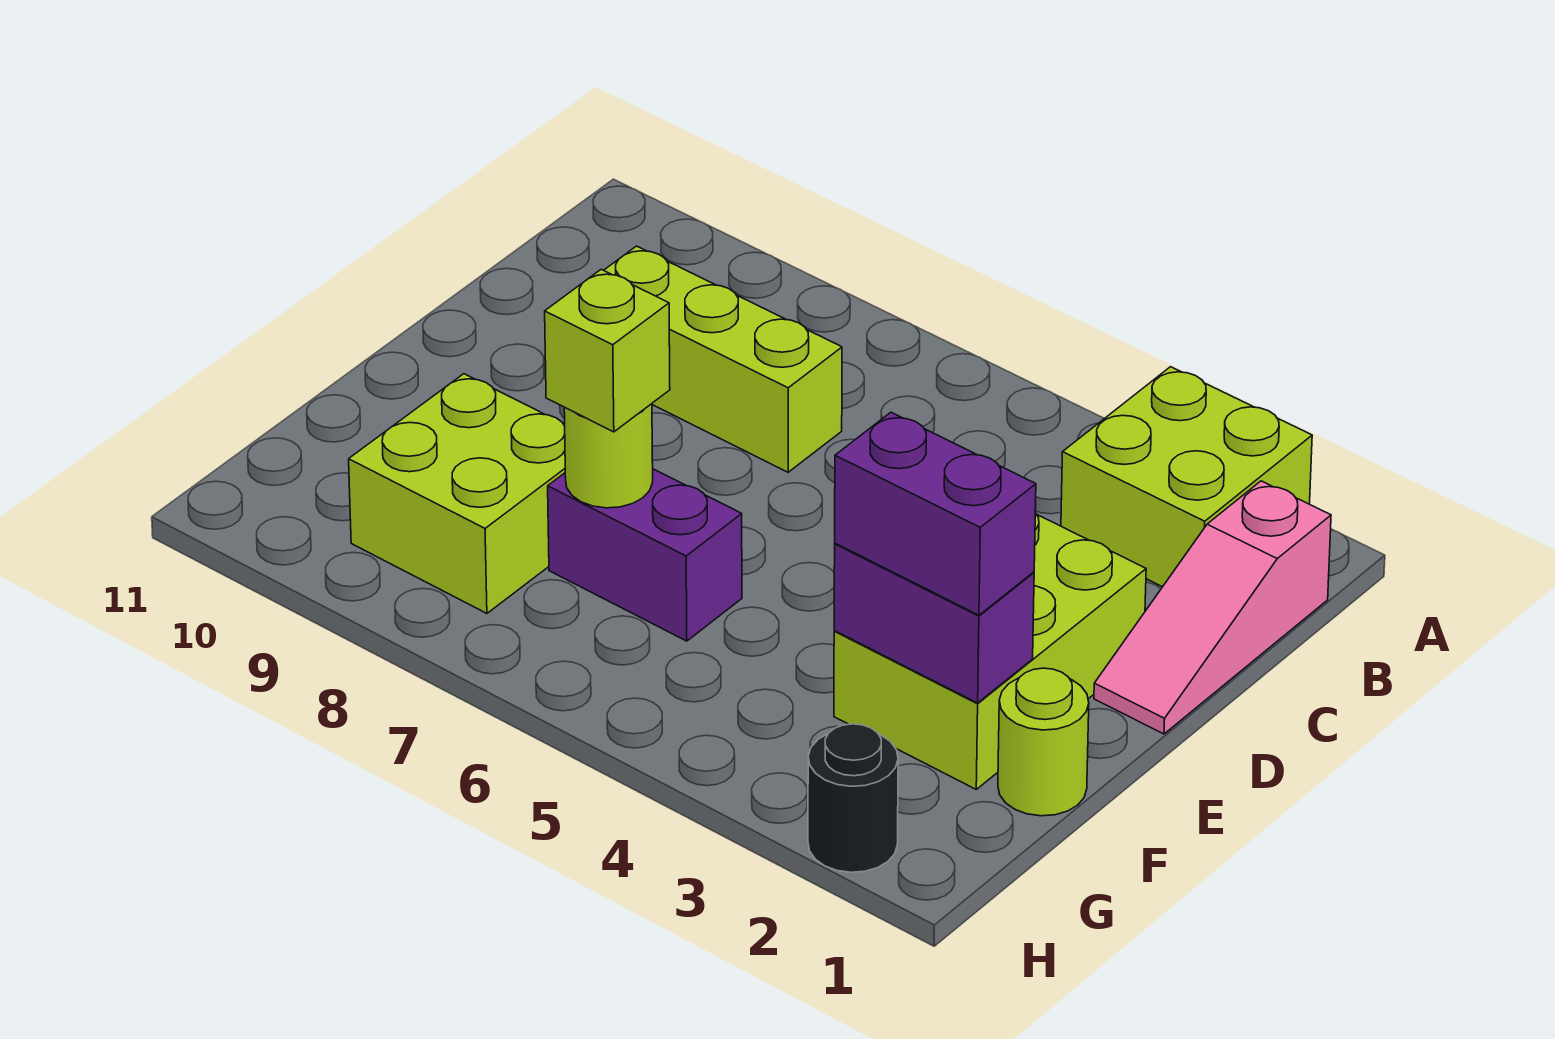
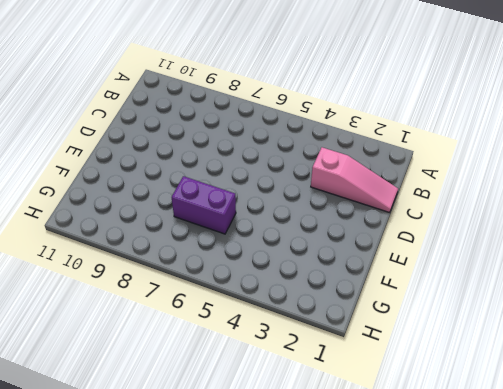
pink slope C1:C3 level 1 top 3 -> pink slope B1:D1 level 1 top B
none -> lime brick A2:B3 level 1
none -> lime brick C7:C9 level 1
none -> lime brick D2:F3 level 1

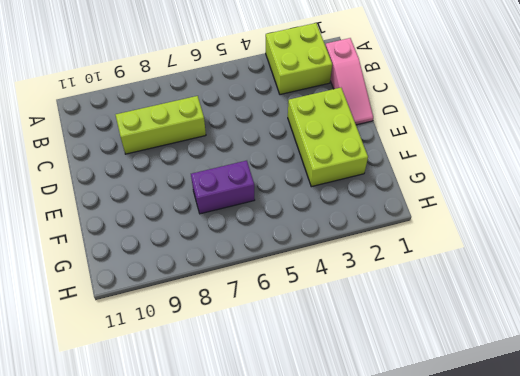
none -> lime round brick F1 level 1
none -> lime brick F8:G9 level 1
none -> black round brick H2 level 1

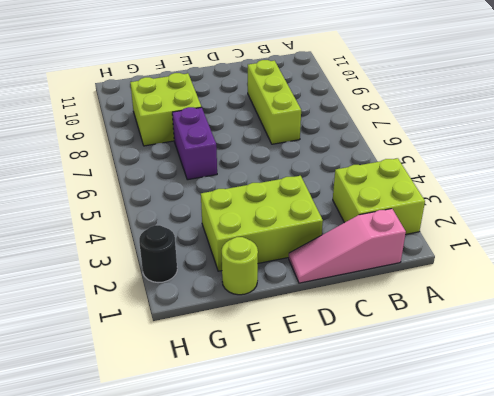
none -> purple brick F2:F3 level 2
none -> lime round brick F7 level 2
none -> purple brick F2:F3 level 3

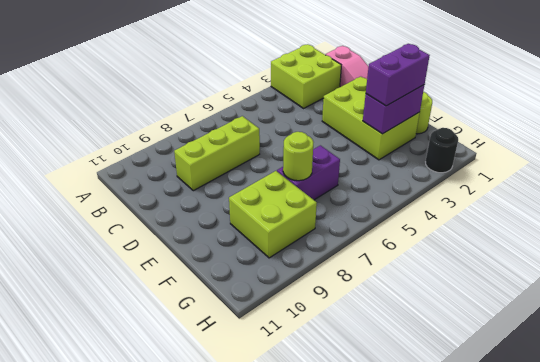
none -> lime brick F7 level 3

